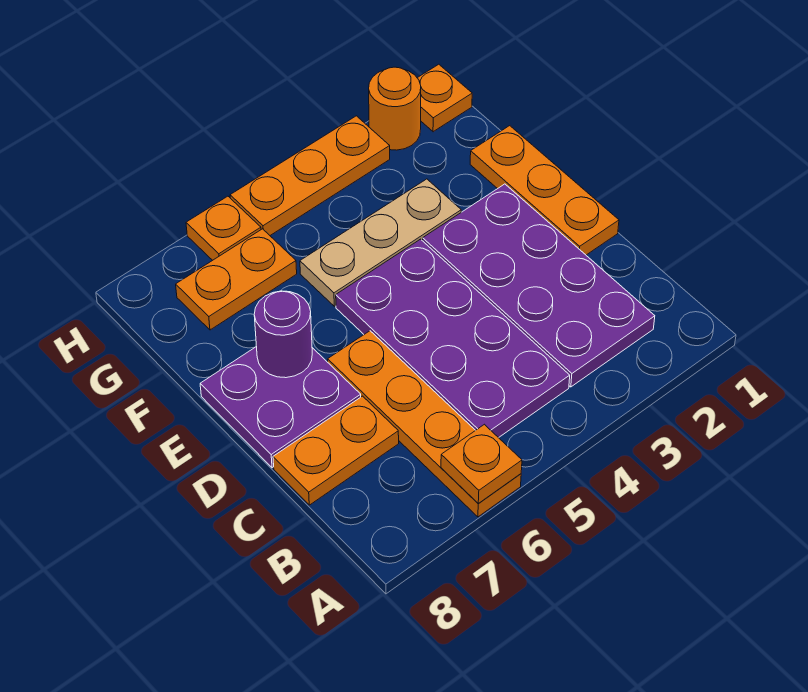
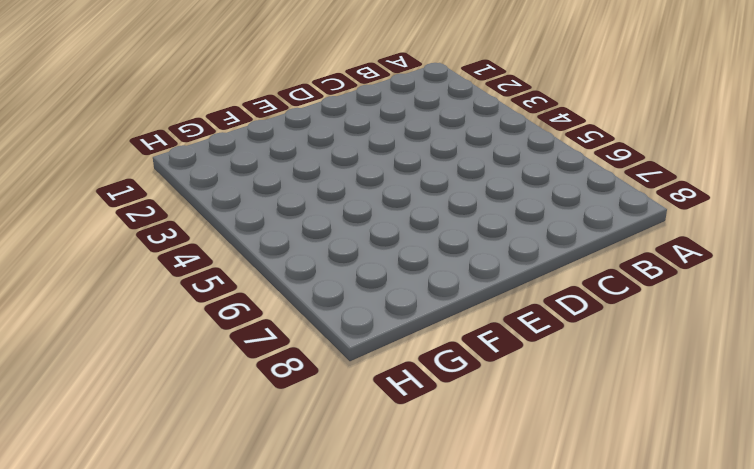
none -> orange plate A6:D6 level 1
none -> purple plate B2:E3 level 1
none -> purple plate B4:E5 level 1

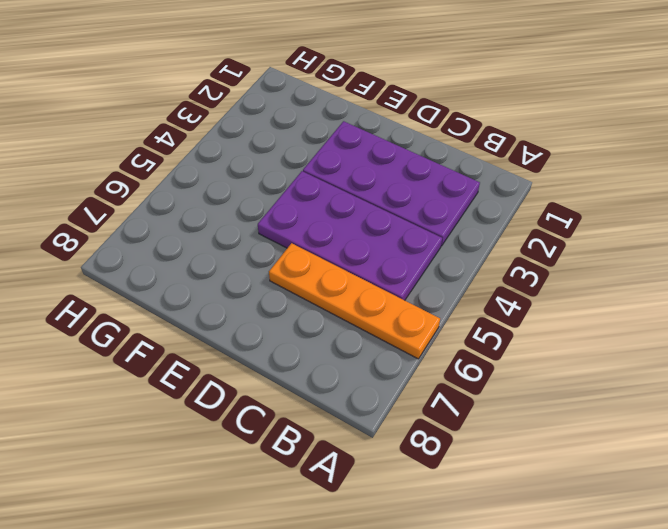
none -> orange plate C7:C8 level 1
none -> orange plate D1:F1 level 1
none -> purple plate D7:E8 level 1

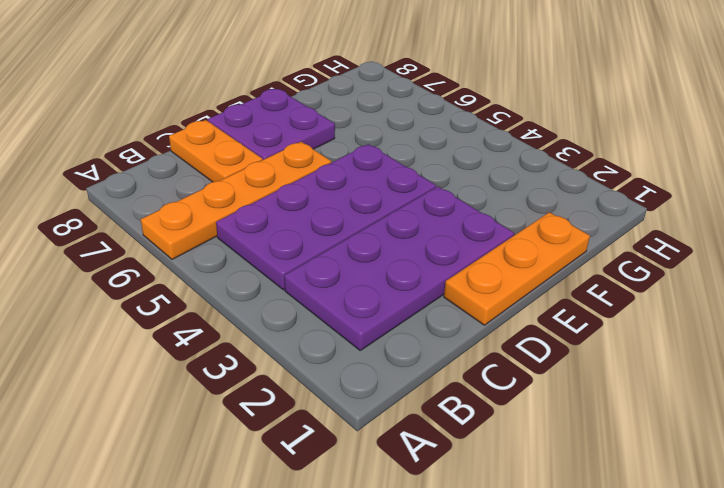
none -> tan plate F3:F5 level 1
none -> orange plate G6:G7 level 1
none -> orange plate H1 level 1

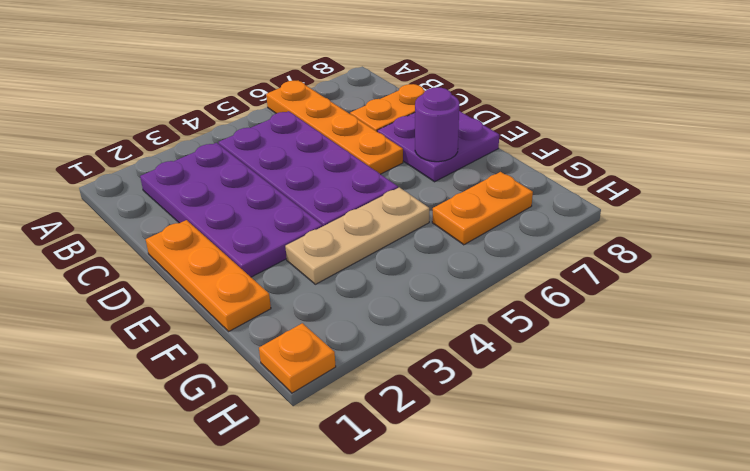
none -> orange round brick H2 level 1
none -> orange plate H3:H5 level 1
none -> orange plate H6 level 1

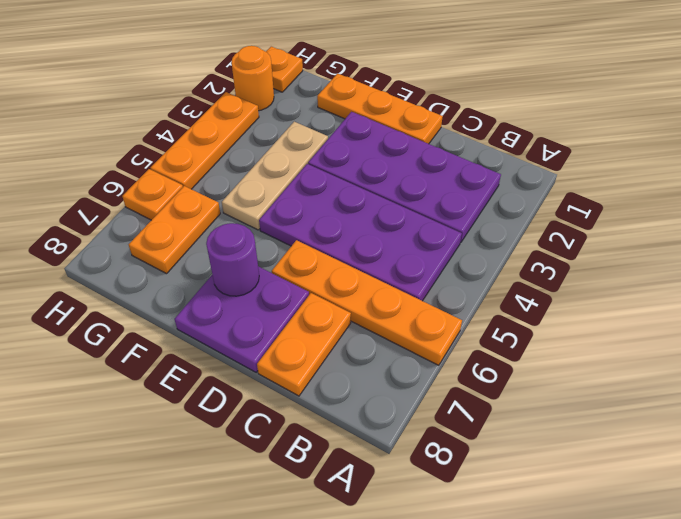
none -> orange plate A6 level 2

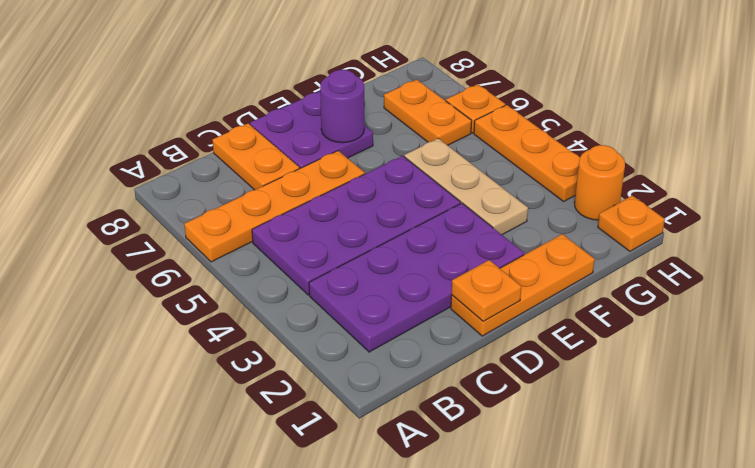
orange plate D1 level 2 -> orange plate A6 level 2

